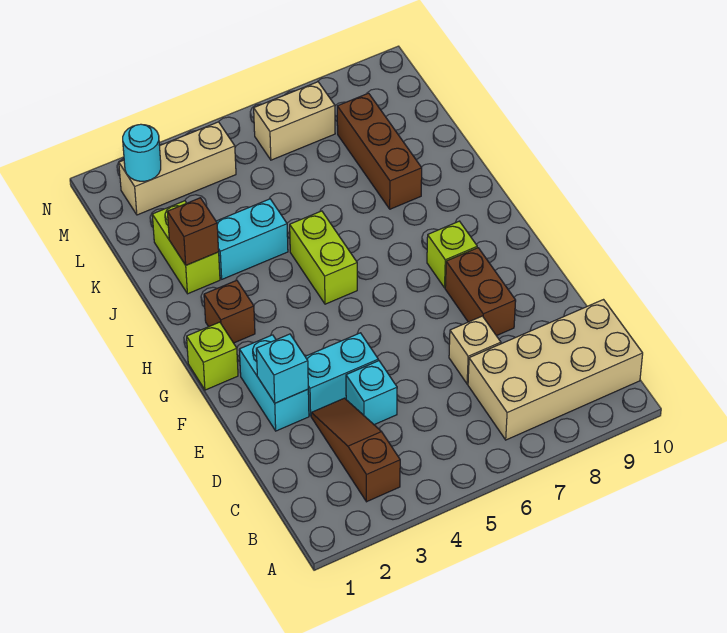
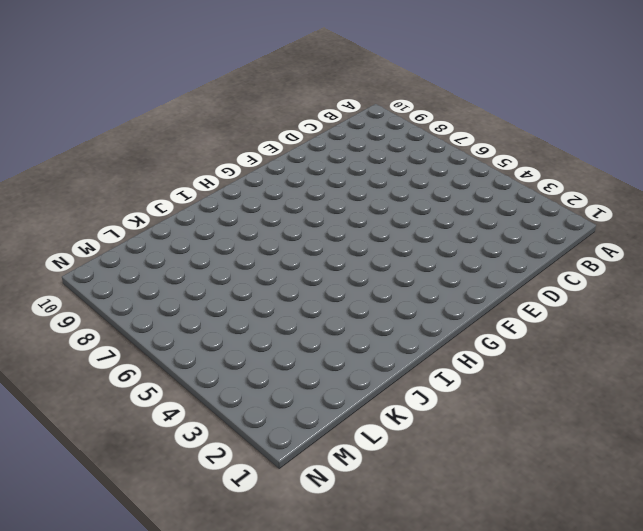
none -> brown slope B3:D3 level 1 top B
none -> tan brick B7:C10 level 1
none -> cyan brick D4 level 1

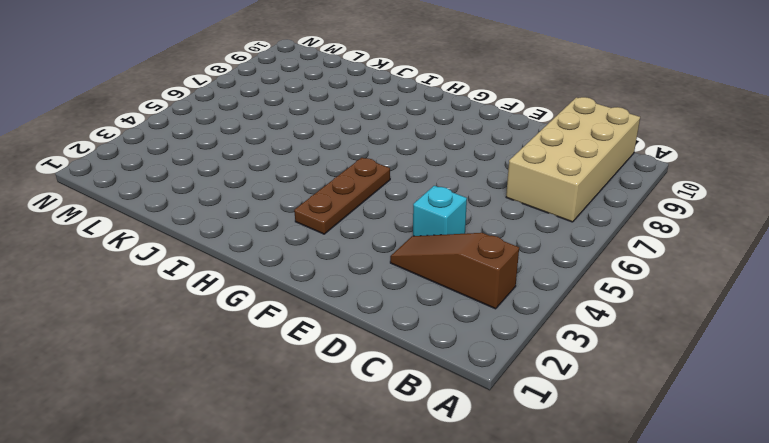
brown plate G3:G5 level 1 -> none
none -> tan brick D7 level 1
none -> cyan brick E2:F2 level 1
none -> cyan brick E3:E4 level 1

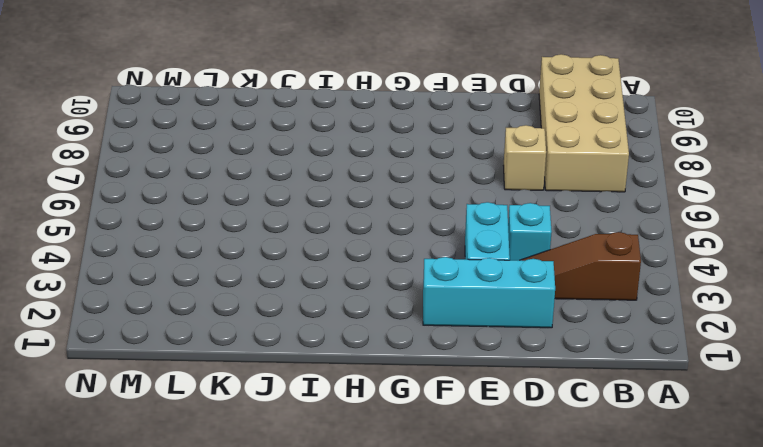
cyan brick D2:F2 level 1 -> cyan brick E2:F2 level 1
none -> brown brick E8:F8 level 1
none -> lime brick G1 level 1
none -> lime brick G8 level 1

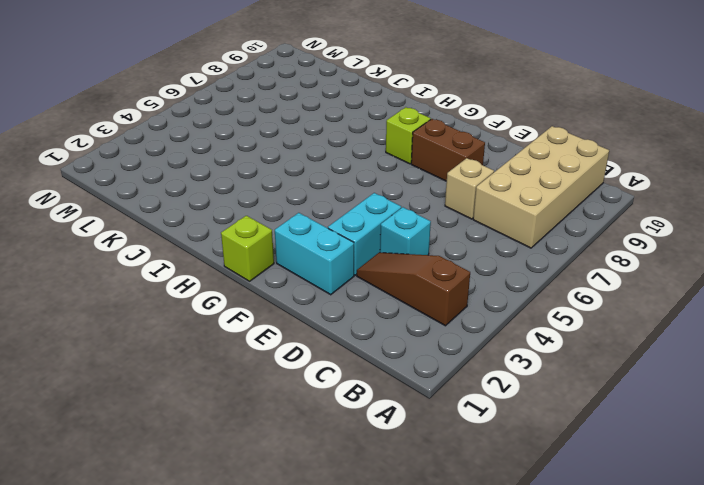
none -> brown brick H2 level 1
none -> lime brick H5:I5 level 1
none -> lime brick J2:K2 level 1

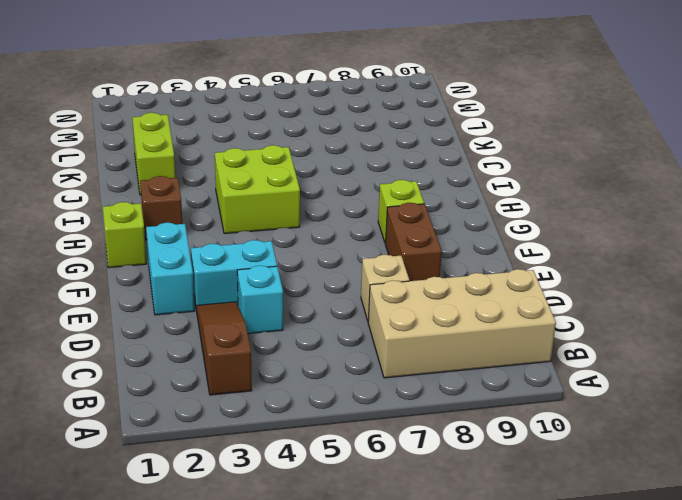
lime brick H4:I5 level 1 -> lime brick H5:I5 level 1
none -> cyan brick J3:J4 level 1
none -> brown brick J8:L8 level 1
none -> tan brick M2:M4 level 1

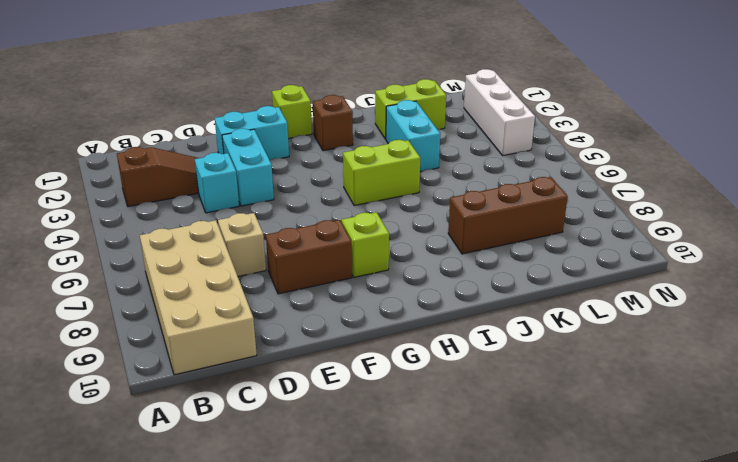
white brick M2:M4 level 1 -> tan brick M2:M4 level 1
none -> tan brick M6:M7 level 1
none -> cyan brick E2 level 2
none -> brown brick J2 level 2

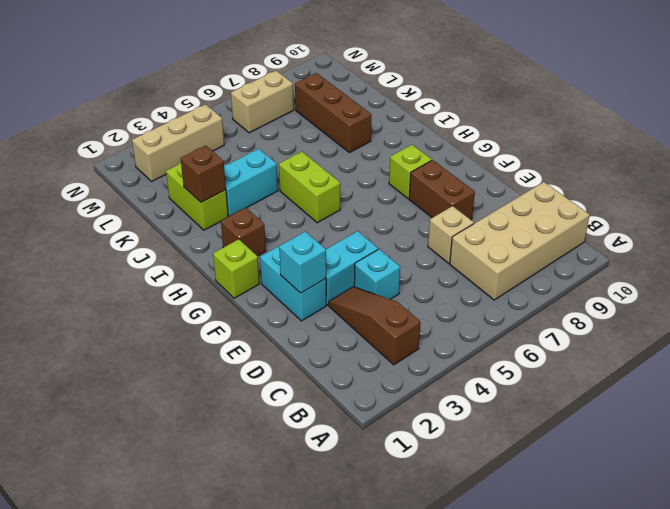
none -> cyan round brick M2 level 2

